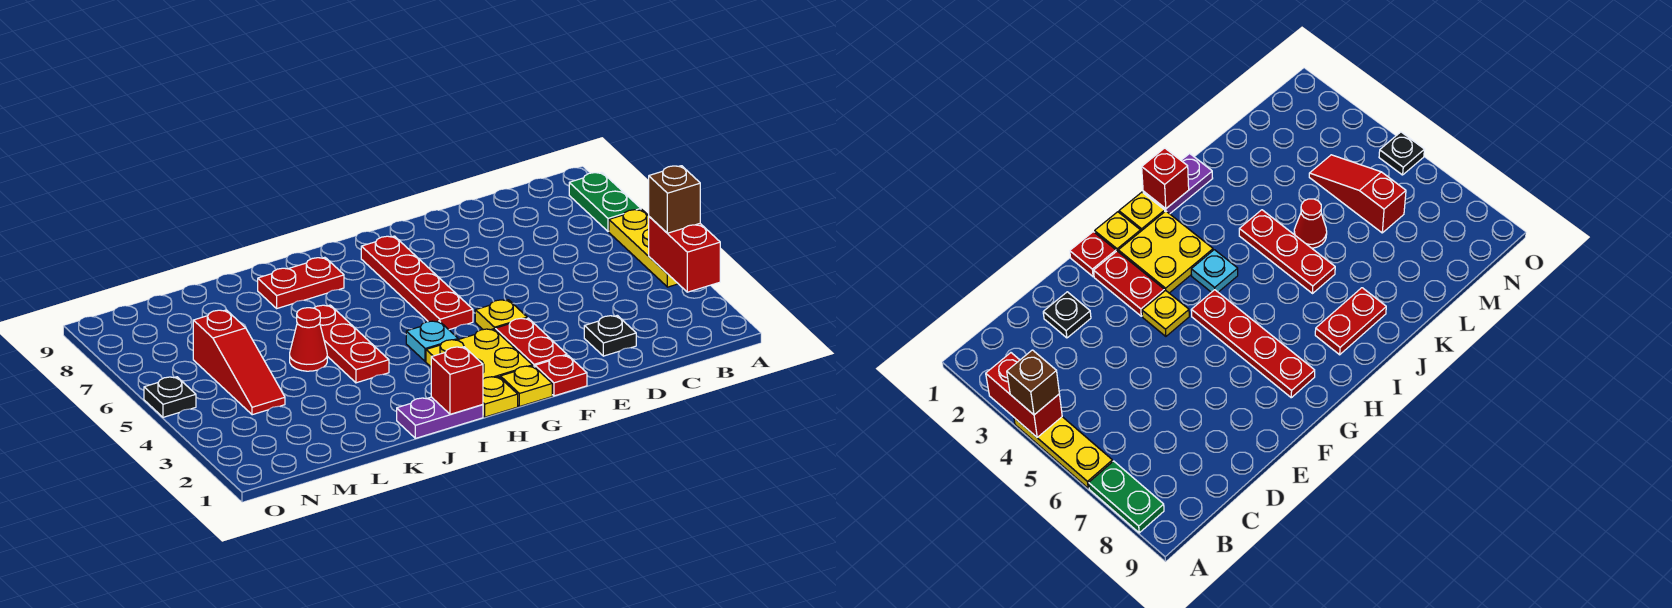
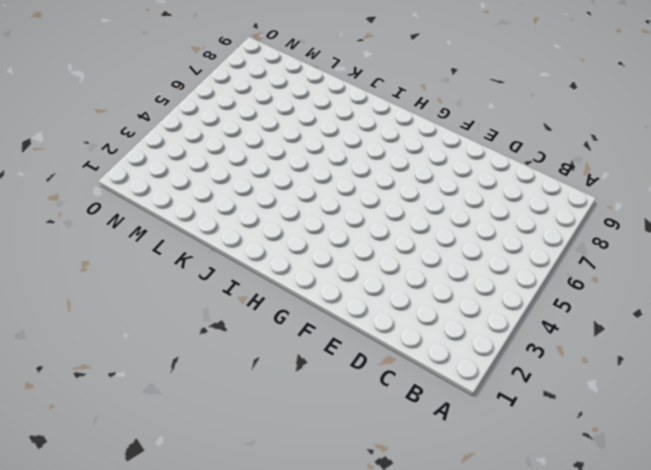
none -> yellow plate A4:A6 level 1
none -> green plate A7:A8 level 1
none -> black plate D2 level 1

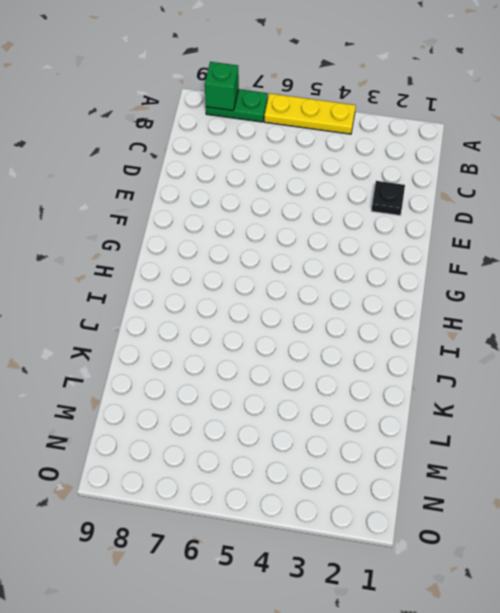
green brick A8 level 2 -> none
none -> red plate F1 level 1
none -> red plate F2:F3 level 1
none -> yellow plate F4 level 1

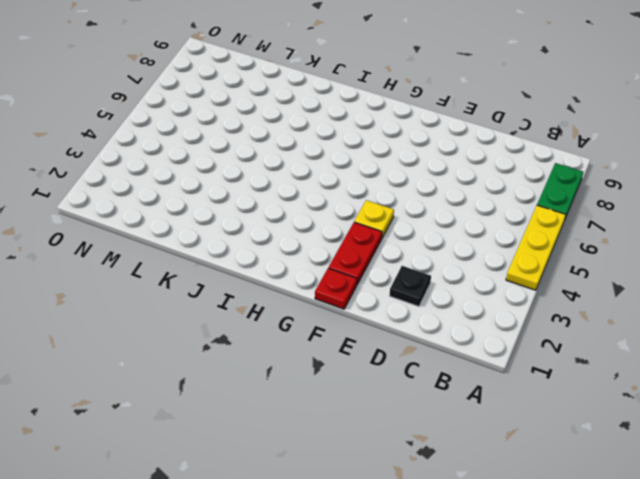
none -> yellow plate G1 level 1
none -> yellow plate G2:H3 level 1
none -> red plate G5:G8 level 1

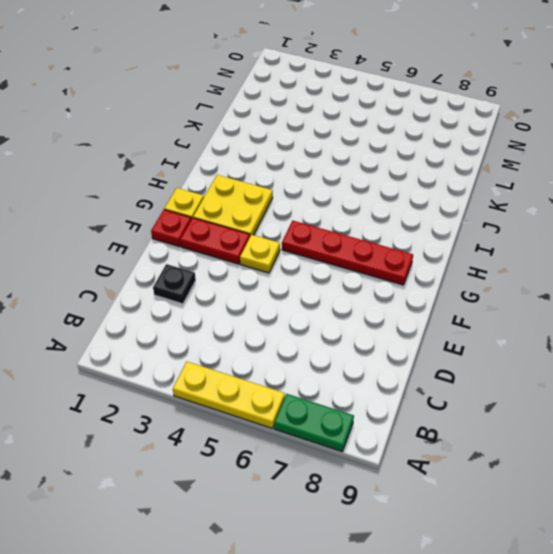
none -> yellow plate H1 level 1
none -> cyan plate H4 level 1
none -> purple plate I1:J1 level 1

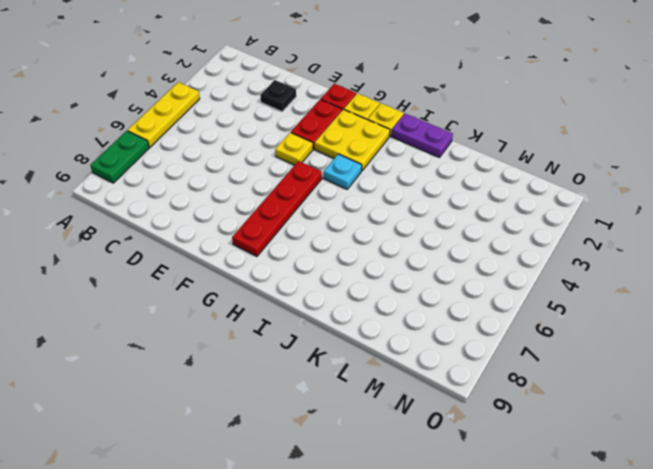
none -> red plate I8:J8 level 1
none -> red plate J4:J6 level 1
none -> red cone K5 level 1

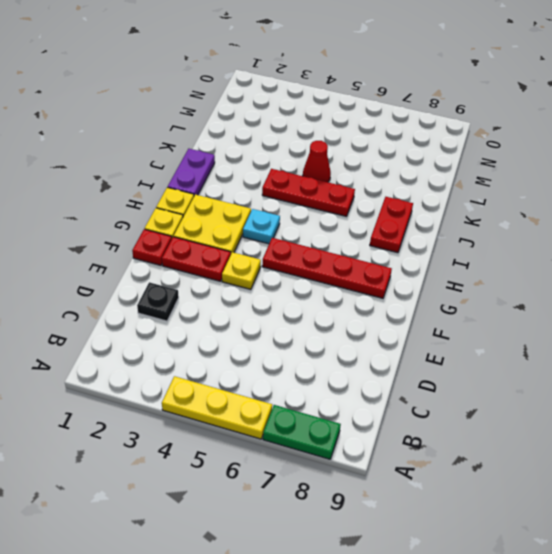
none -> red slope M4:M6 level 1 top 6
none -> black plate O5 level 1
none -> red brick A3:A4 level 2

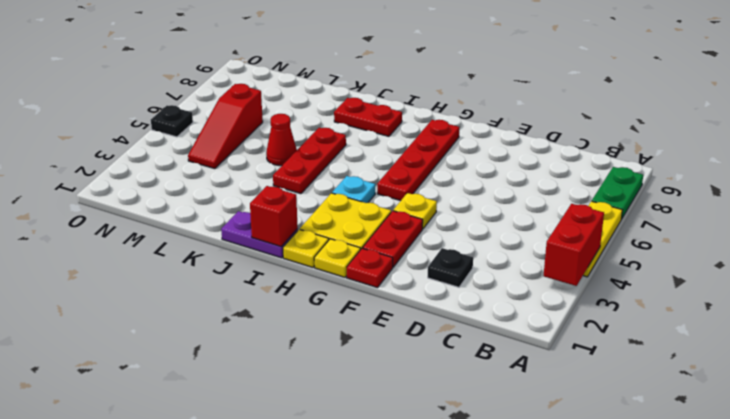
none -> brown brick A4 level 3

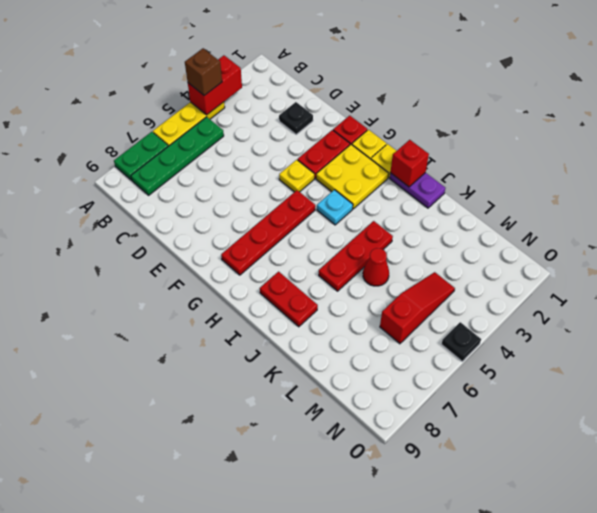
green plate B5:B8 level 1 -> none

